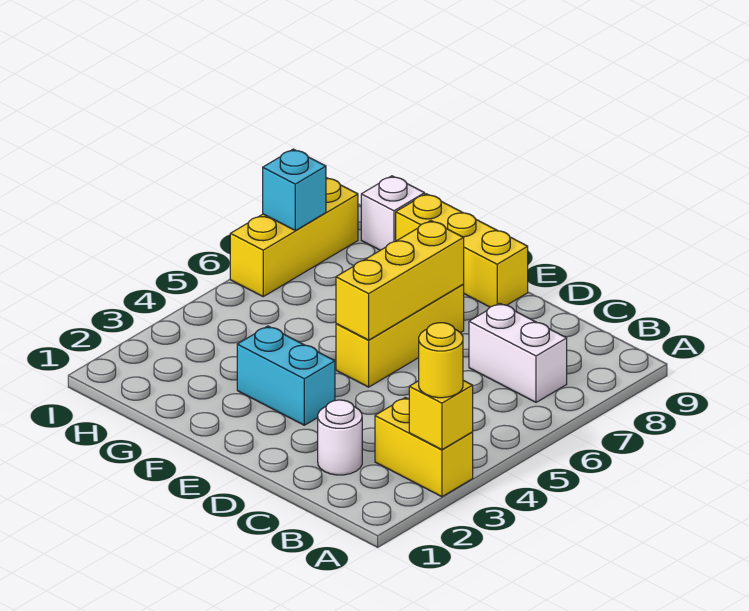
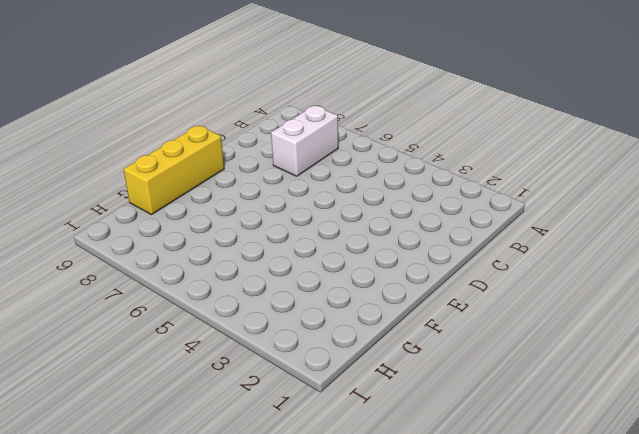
none -> yellow brick A3:B3 level 1
none -> white round brick C2 level 1
none -> cyan brick E3:F3 level 1

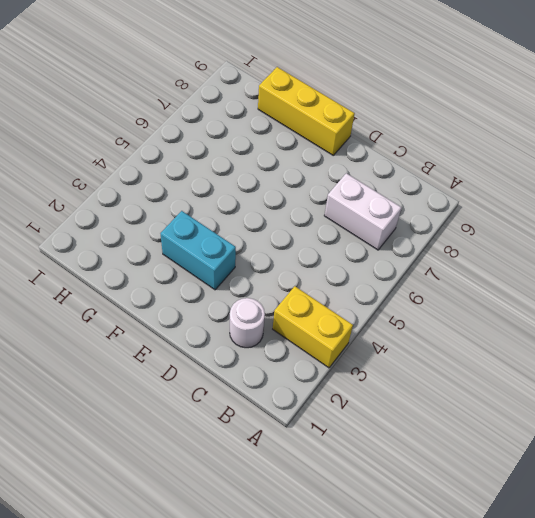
none -> yellow brick E5:E7 level 1
none -> white brick H9 level 1
none -> yellow brick I6:I8 level 1

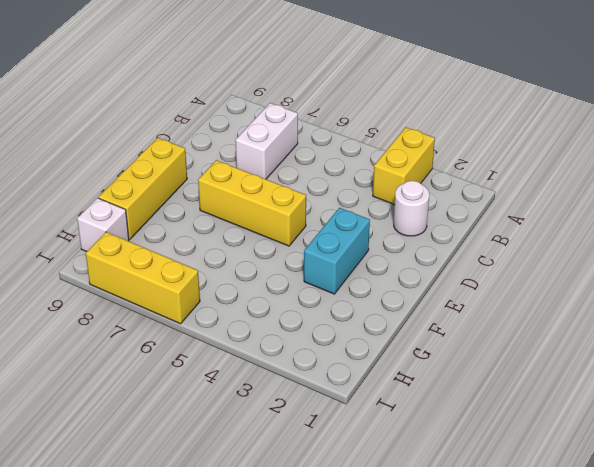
none -> yellow brick A3 level 2
none -> yellow brick E5:E7 level 2
none -> cyan brick I7 level 2

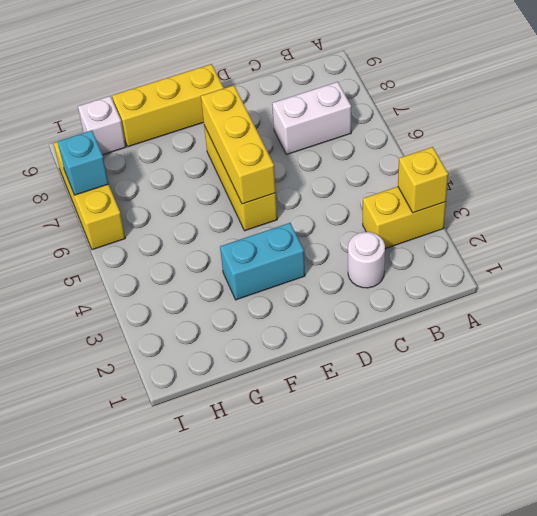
none -> yellow round brick A3 level 3

